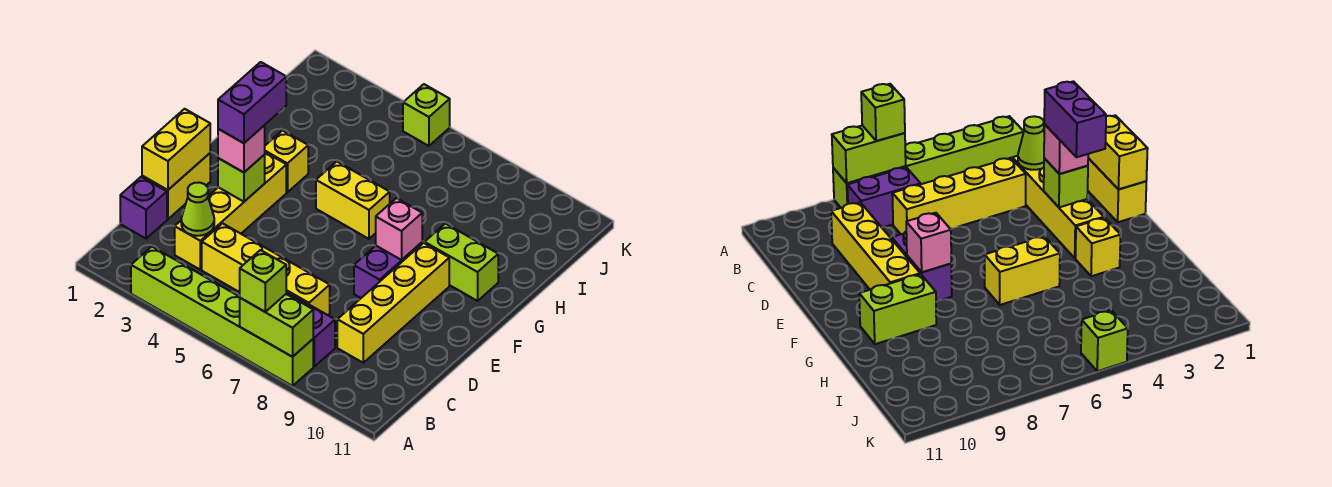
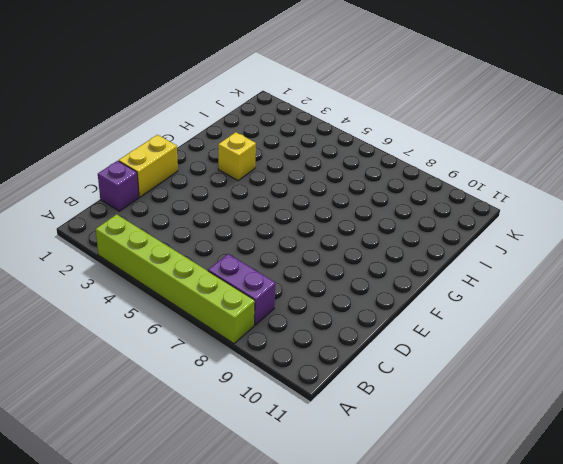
none -> yellow brick C3:F3 level 1
none -> yellow brick C4:C7 level 1
none -> yellow brick C9:F9 level 1

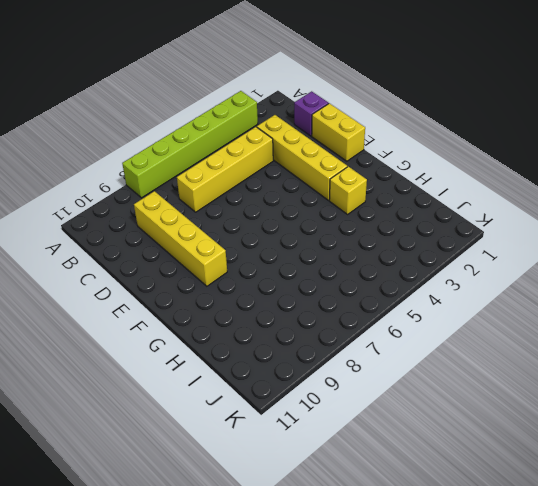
none -> purple brick B7:B8 level 1
none -> purple brick E8:F8 level 1
none -> yellow brick G5:G6 level 1

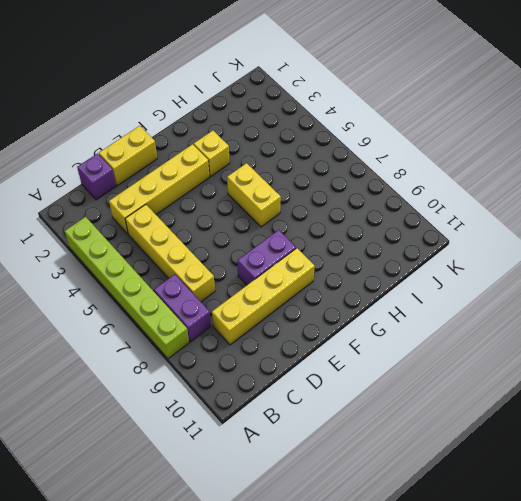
none -> lime brick G9:G10 level 1
none -> lime brick K5 level 1
none -> lime brick A7:A8 level 2

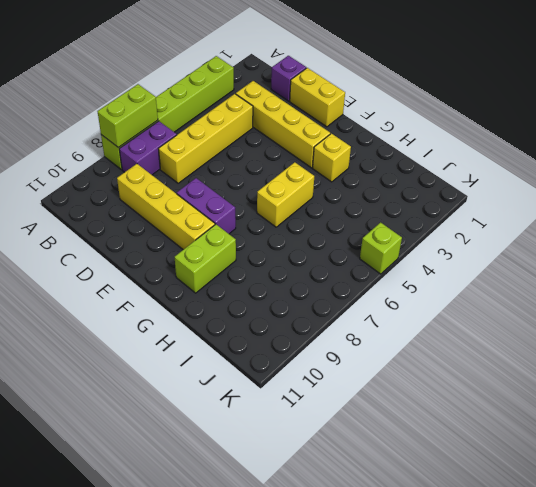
none -> lime cone C3 level 2
none -> yellow brick D1:E1 level 2
none -> lime brick E3 level 2

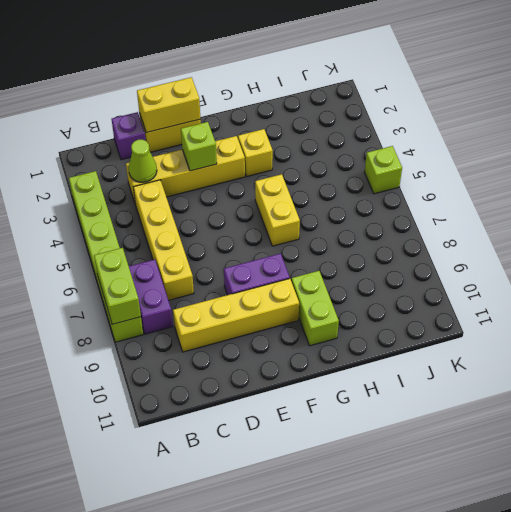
none -> pink brick F8 level 2
none -> lime brick A7 level 3
none -> pink brick E3 level 3

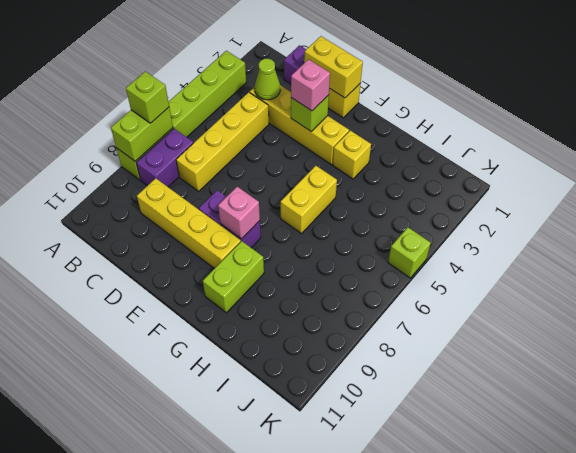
none -> purple brick E3:F3 level 4

